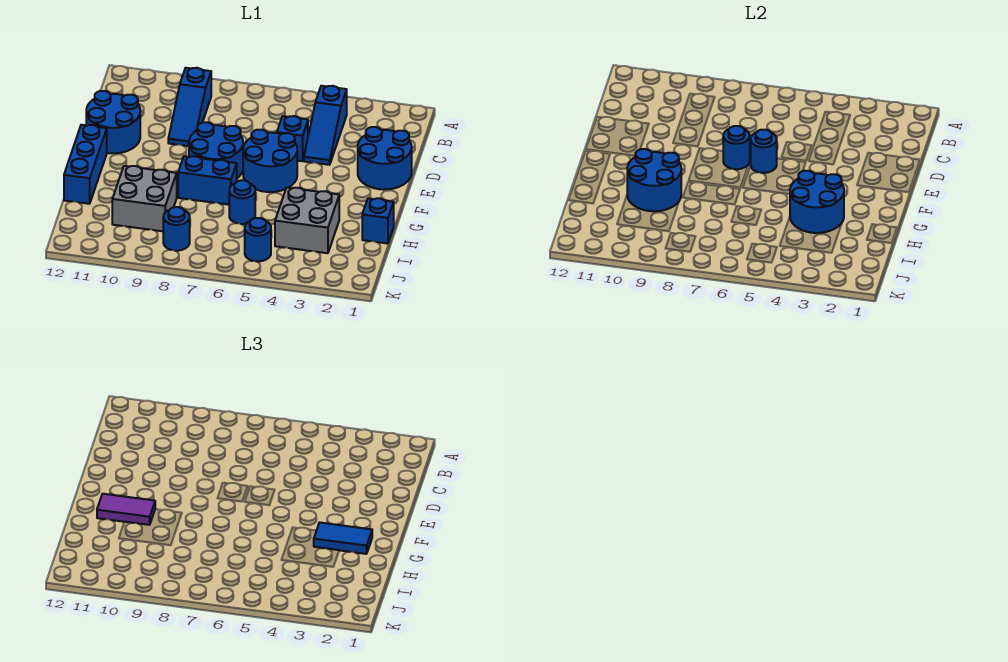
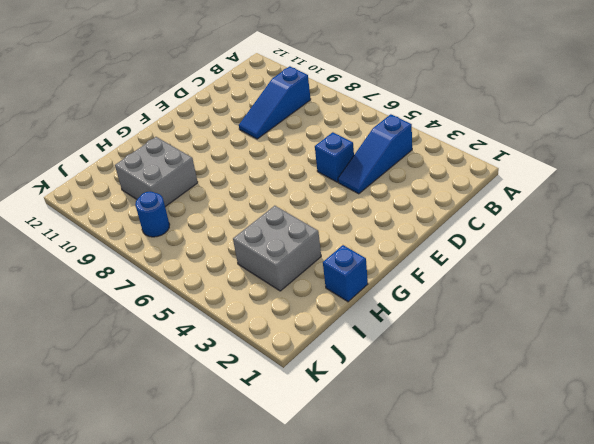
none -> blue round brick D1:E2 level 1
none -> blue round brick D11:E12 level 1
none -> blue round brick E5:F6 level 1

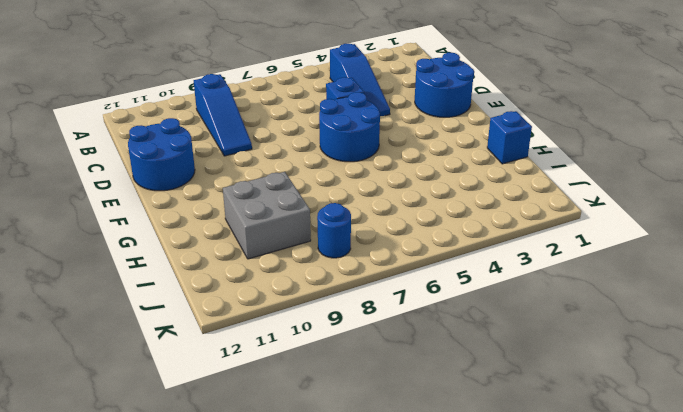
none -> blue round brick E7:F8 level 1
none -> blue brick F12:H12 level 1
none -> blue brick G7:G8 level 1

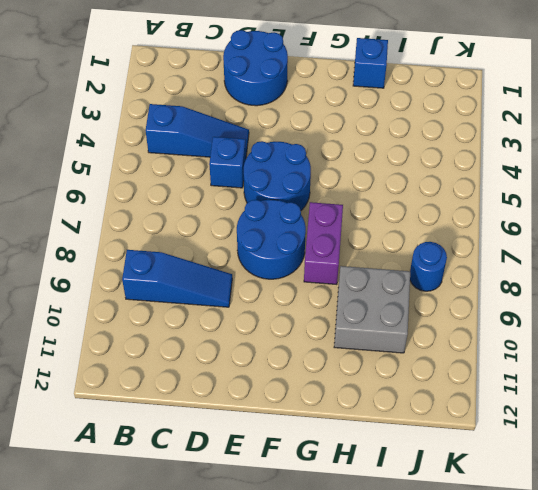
purple brick G7:G8 level 1 -> blue brick G7:G8 level 1
none -> blue round brick D11:E12 level 1
none -> blue brick F12:H12 level 1
none -> grey brick H3:I4 level 1

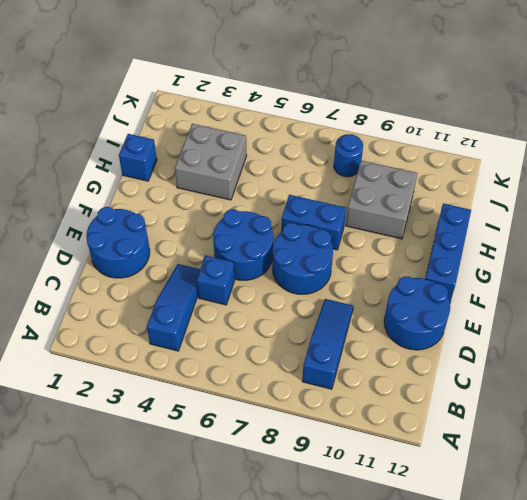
none -> blue round brick H6 level 1
none -> blue round brick J5 level 1
none -> blue round brick E6 level 2

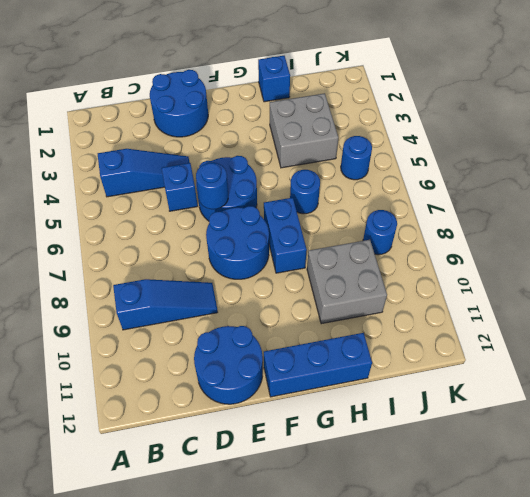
none -> blue round brick E7 level 2
none -> blue round brick G3:H4 level 2
none -> blue round brick G9:H10 level 2

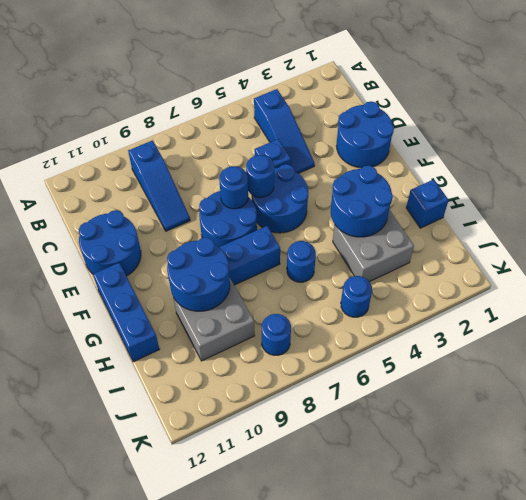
none -> blue tile G2:G3 level 3
none -> purple tile G10:G11 level 3

